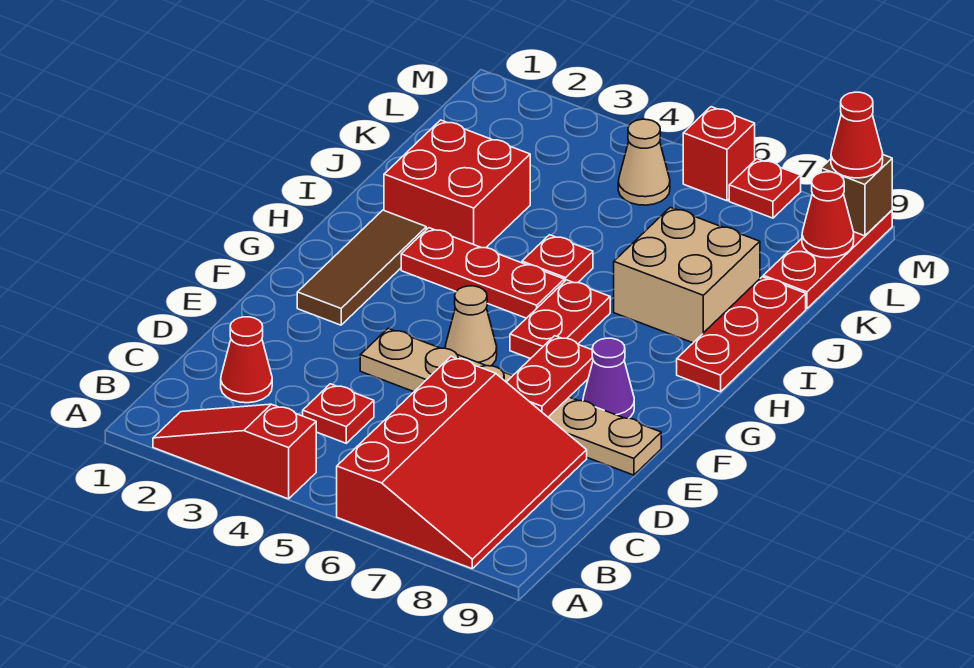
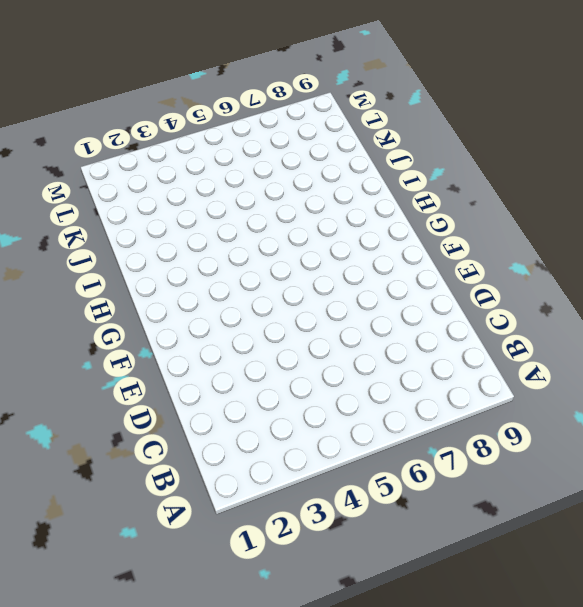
none -> red slope A2:A4 level 1 top 4
none -> red slope A6:D8 level 1 top 6
none -> red cone C2 level 1

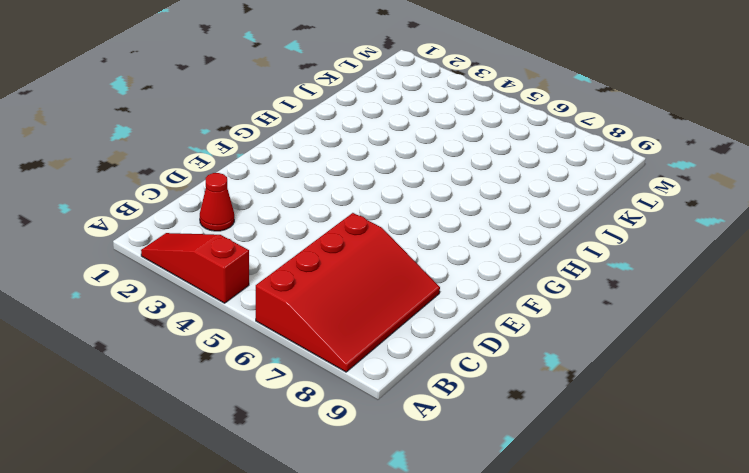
none -> red plate C4 level 1
none -> tan plate E4:E9 level 1
none -> brown tile F2:H2 level 1

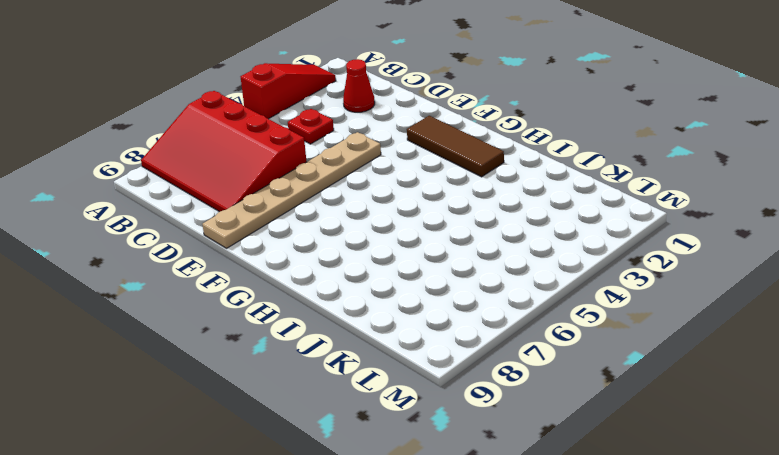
none -> tan cone F5 level 1
none -> purple cone F8 level 1
none -> red plate G6:H6 level 1

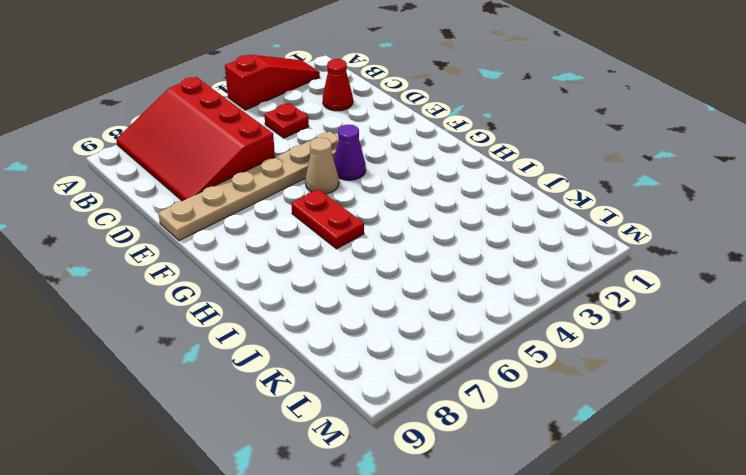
purple cone F4 level 1 -> purple cone F8 level 1
none -> brown tile F2:H2 level 1
none -> red plate H3:H5 level 1
none -> red plate H9:J9 level 1

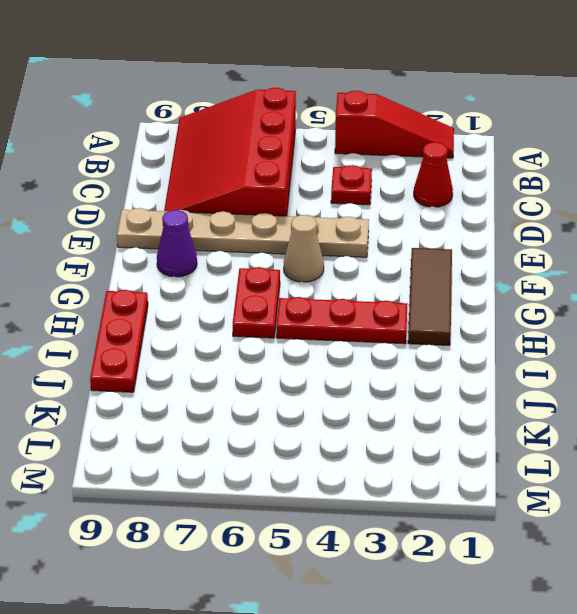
none -> red brick I2:J3 level 1
none -> red plate I5 level 1
none -> tan brick I7:J8 level 1

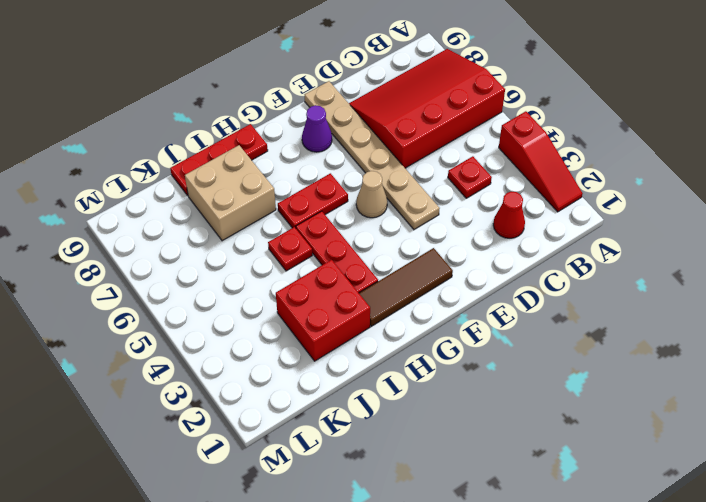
none -> red plate K9:M9 level 1
none -> tan cone L5 level 1
none -> red brick M6 level 1

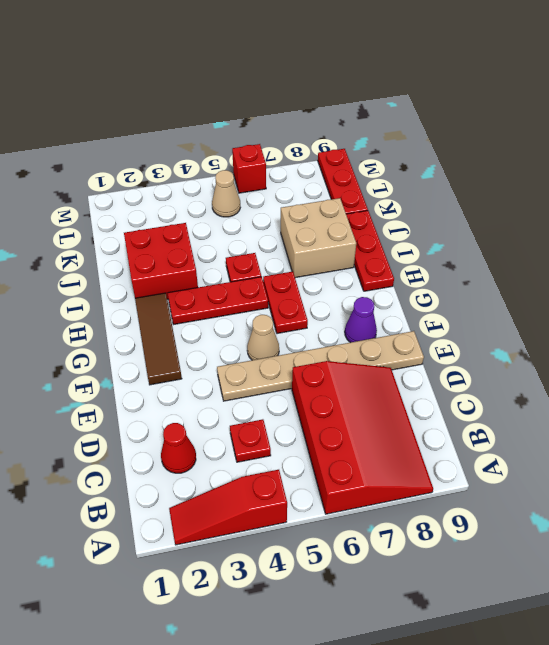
none -> red plate M7 level 1
none -> red plate E7:F7 level 2
none -> red cone L9 level 2

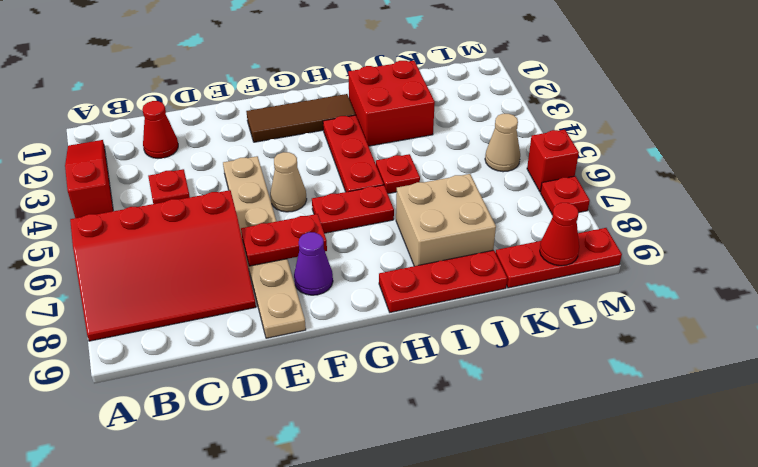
none -> brown brick M9 level 2
none -> red cone M9 level 3

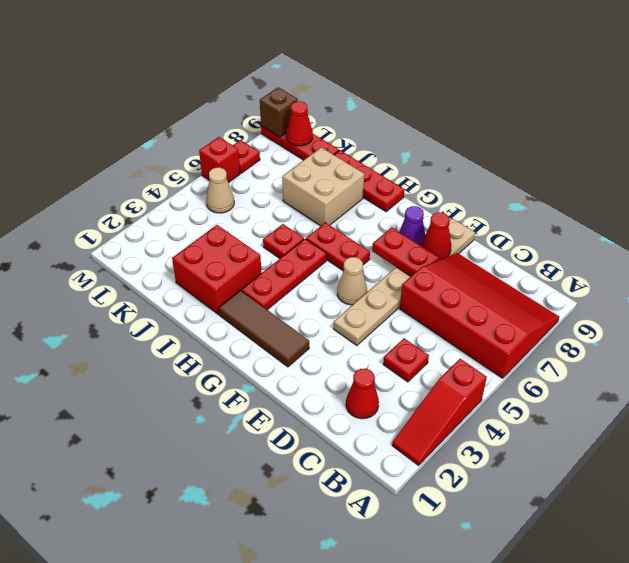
red cone E8 level 2 -> red cone M9 level 3

